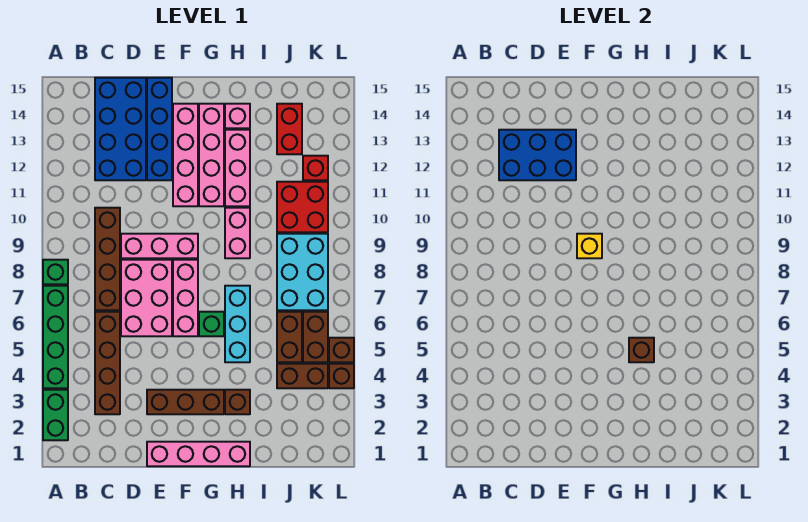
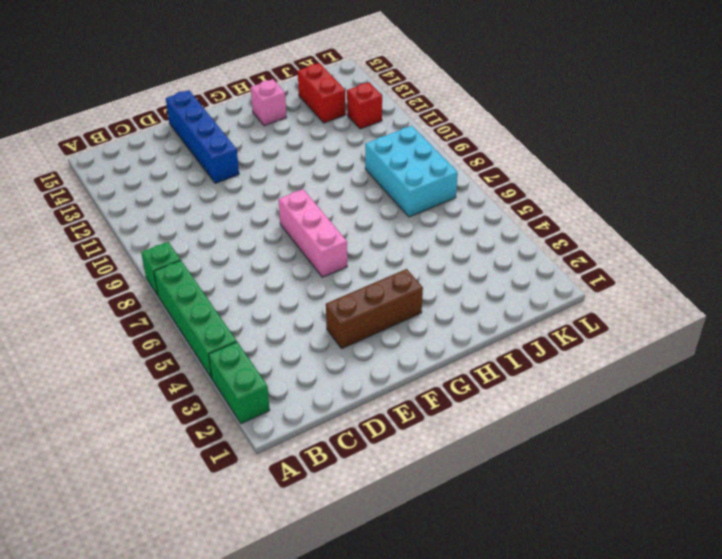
none -> brown brick C3:C6 level 1
none -> brown brick C7:C10 level 1
none -> blue brick C12:D15 level 1
none -> pink brick D6:E8 level 1

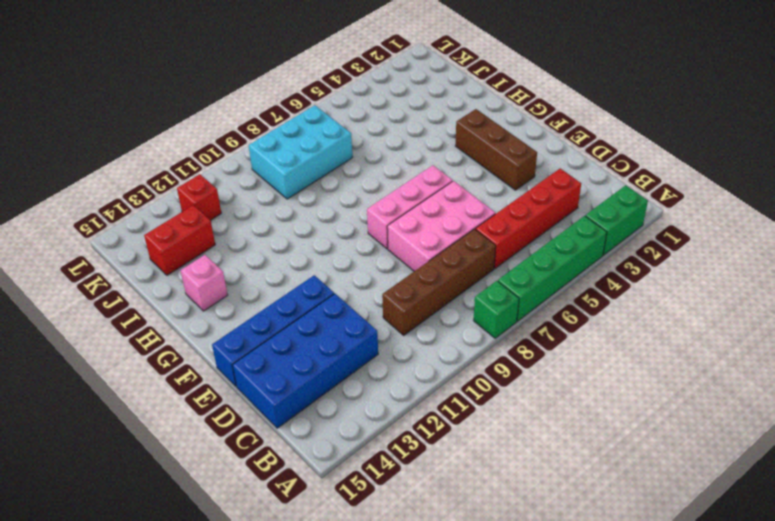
red brick C3:C6 level 1 -> brown brick C3:C6 level 1
none -> pink brick D9:F9 level 1
none -> pink brick E1:H1 level 1
none -> pink brick F11:F14 level 1
none -> green brick G6 level 1

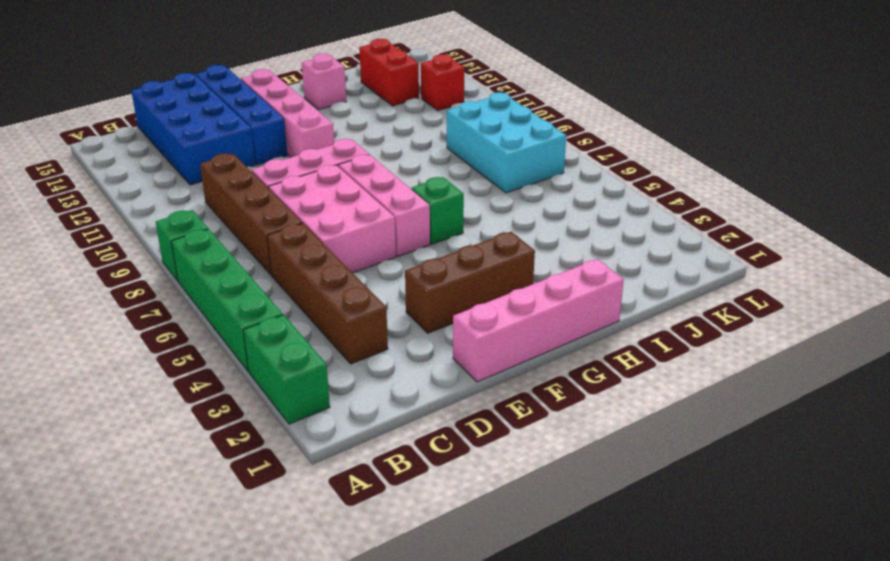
none -> pink brick G11:G14 level 1
none -> brown brick H3 level 1
none -> cyan brick H5:H7 level 1
none -> pink brick H9:H10 level 1

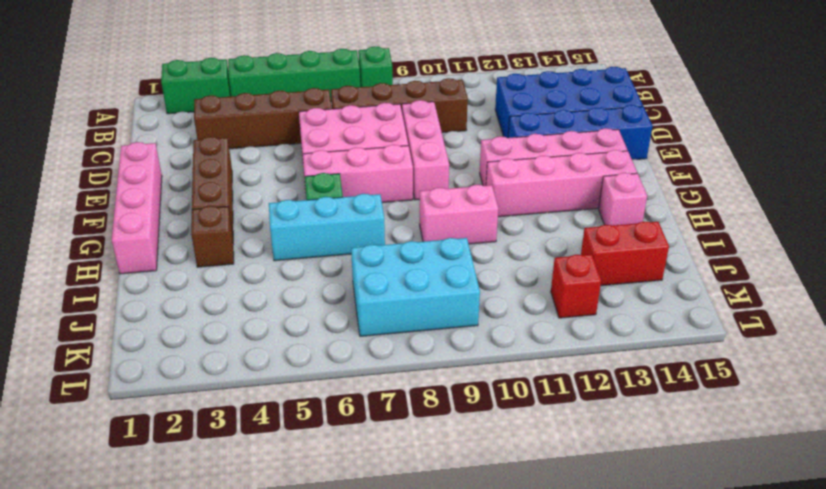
none -> pink brick H11:H13 level 1
none -> brown brick J4:K4 level 1
none -> brown brick J5:J6 level 1
none -> red brick J10:K11 level 1

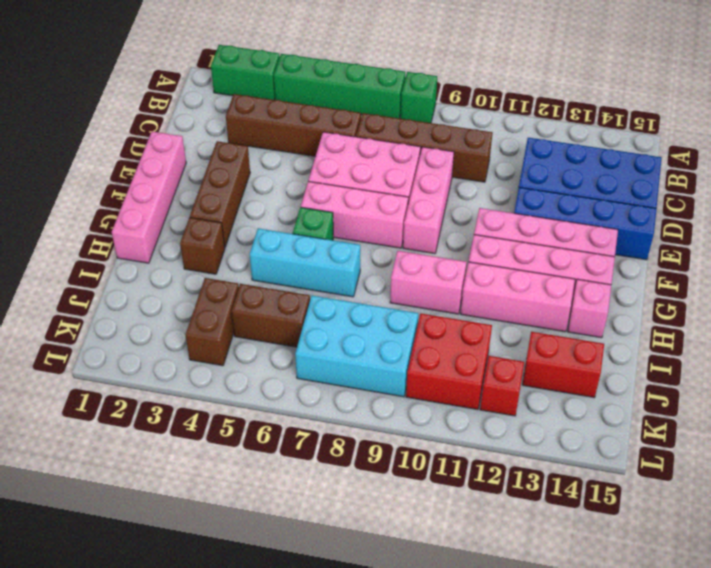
none -> brown brick K5:K6 level 1
none -> brown brick L4 level 1
none -> brown brick L5 level 1
none -> blue brick C12:E13 level 2

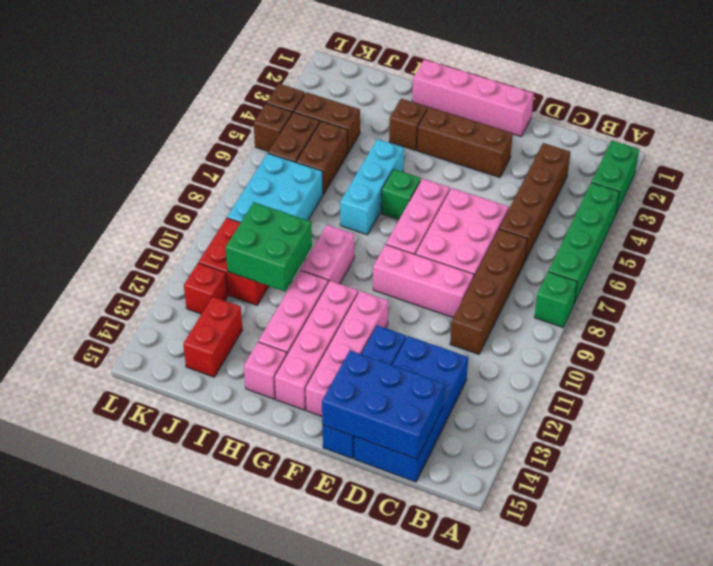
blue brick C14:E15 level 2 -> blue brick C12:E13 level 2
green brick I10:J11 level 2 -> none
none -> yellow brick F9 level 2
none -> brown brick H5 level 2

